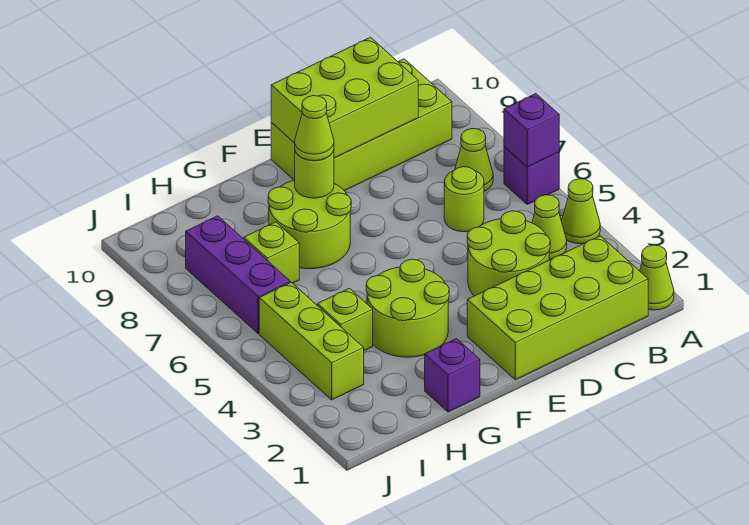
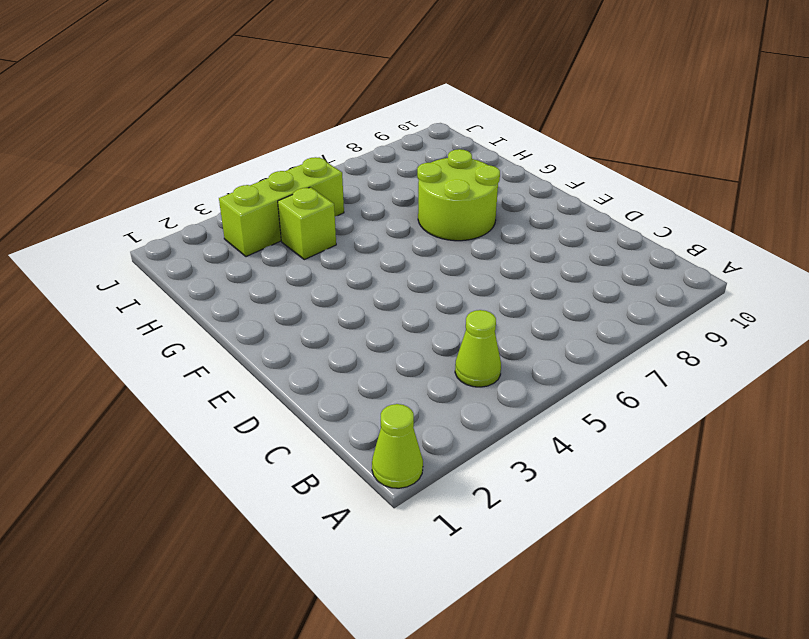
none -> lime cone A4 level 1
none -> purple brick A6 level 1
none -> lime brick B1:E2 level 1

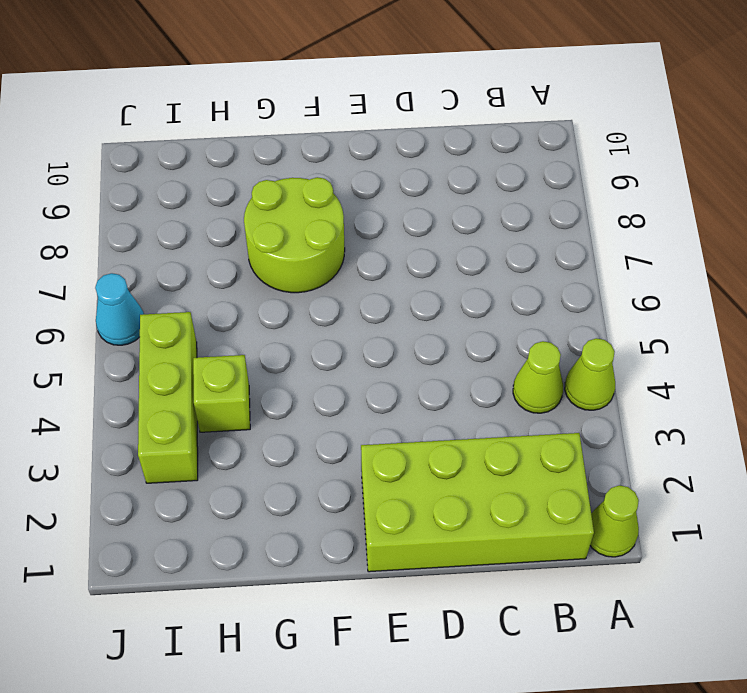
cyan cone J6 level 1 -> none
none -> purple brick A6 level 1
none -> lime cone B7 level 1
none -> lime brick B9:E10 level 1

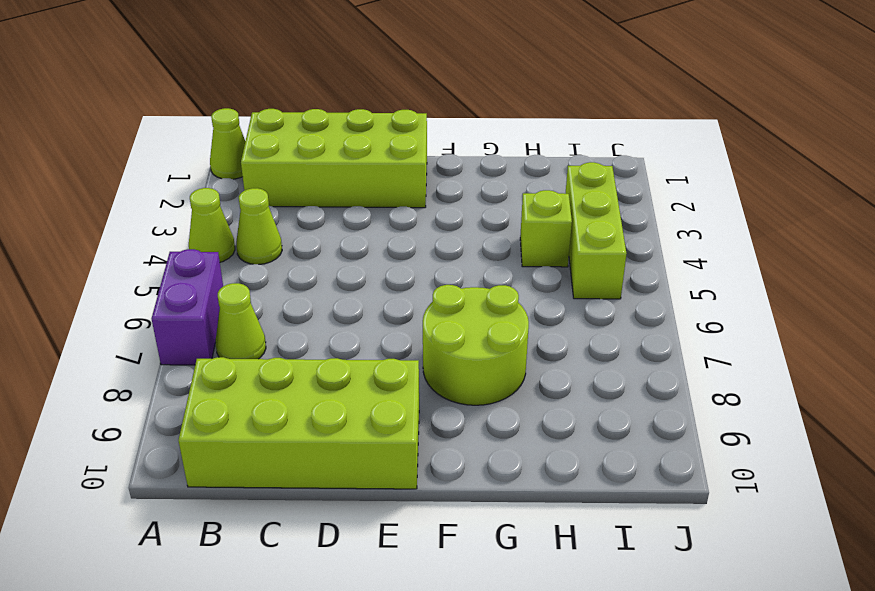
purple brick A6:A7 level 1 -> purple brick A6 level 1
none -> lime round brick C3:D4 level 1
none -> lime round brick C6 level 1
none -> lime round brick F3:G4 level 1

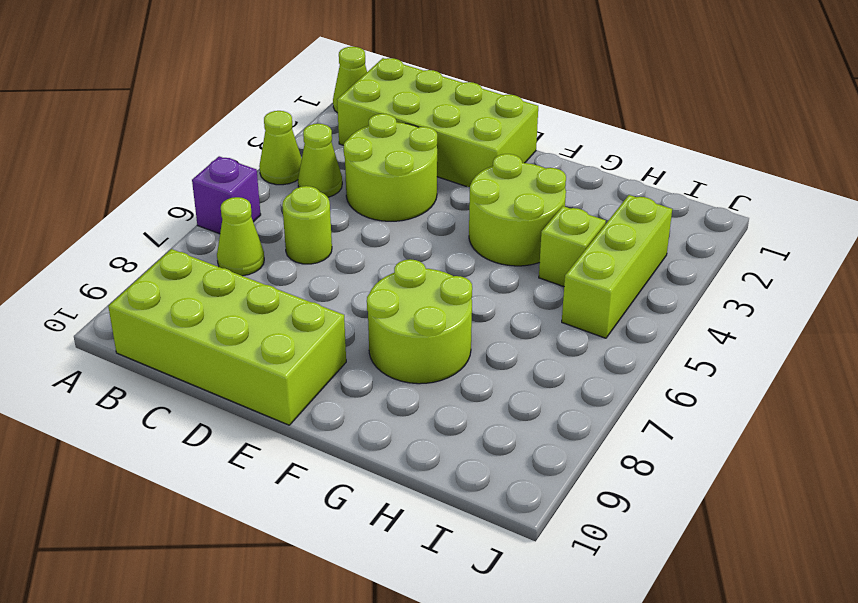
none -> purple brick G1 level 1
none -> lime brick H7 level 1
none -> purple brick I6:I8 level 1

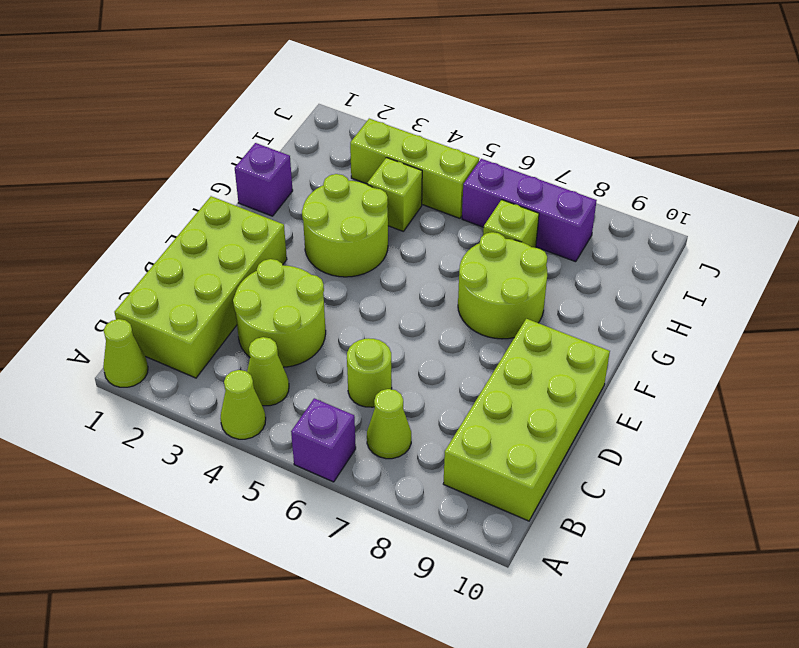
none -> purple brick A6 level 2
none -> lime brick C9:E10 level 2
none -> lime round brick F8 level 2

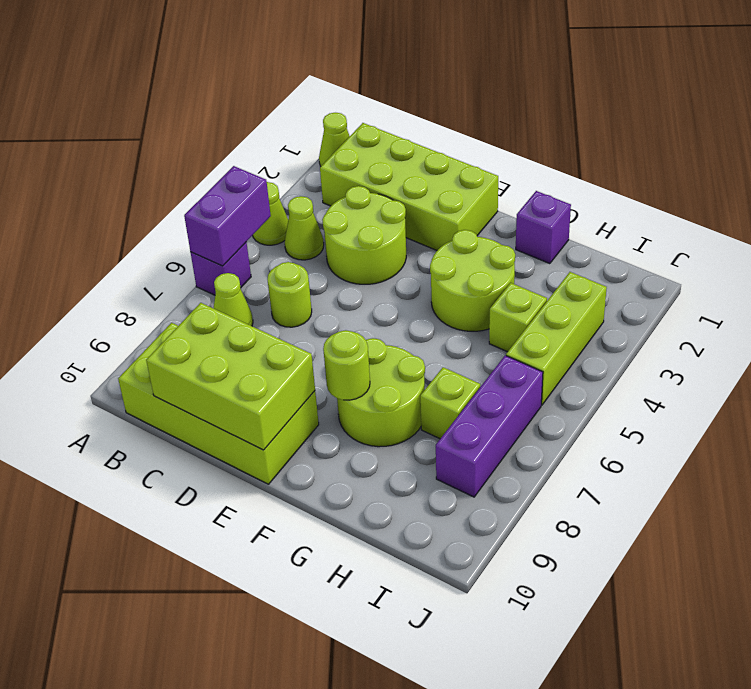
purple brick A5:A6 level 2 -> purple brick A6 level 2
none -> lime cone F8 level 3

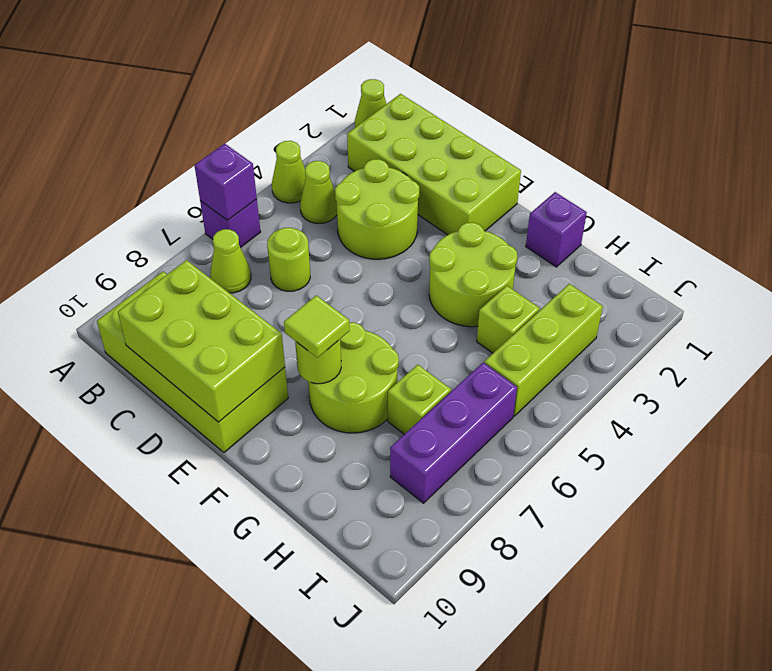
lime tile F8 level 3 -> lime cone F8 level 3

